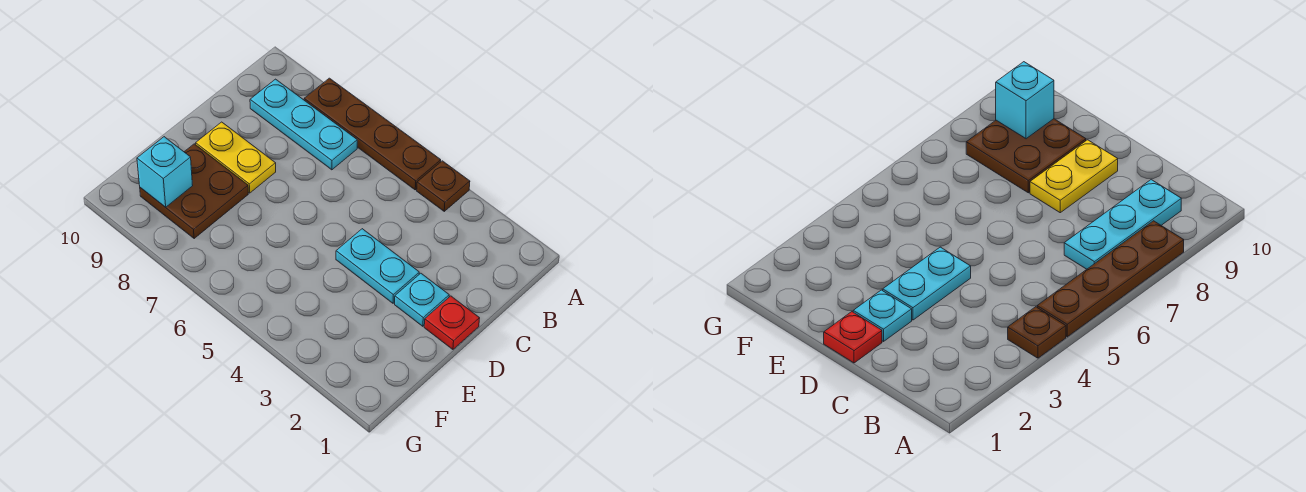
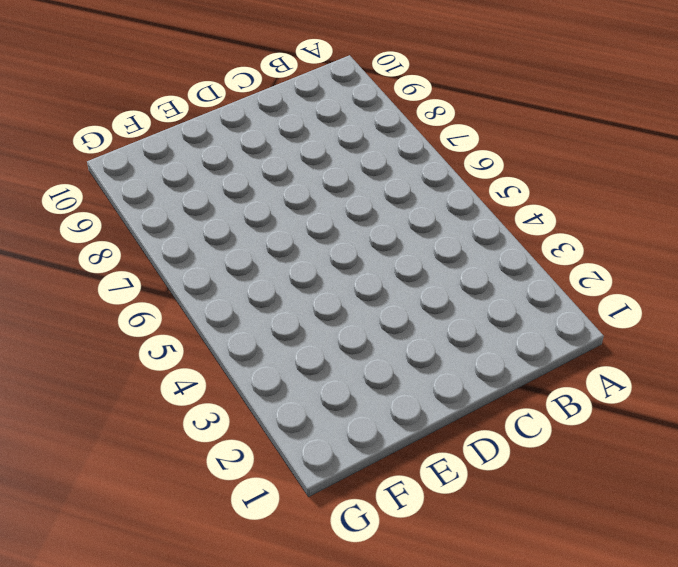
none -> brown plate A4 level 1
none -> brown plate A5:A8 level 1

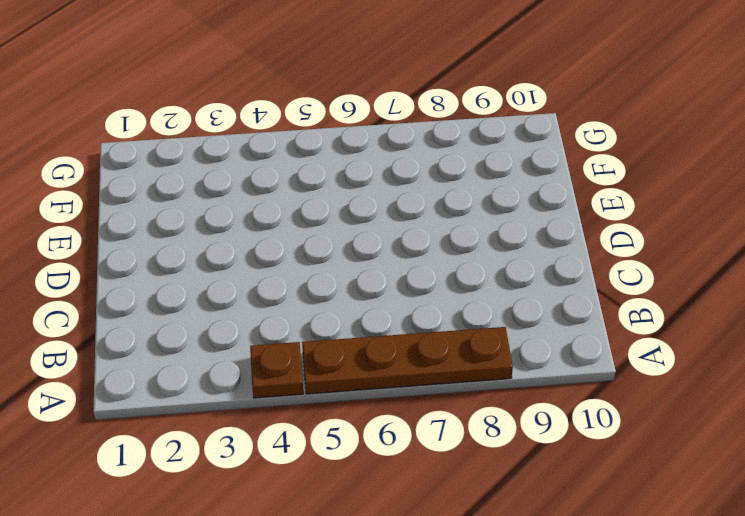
none -> cyan plate B7:B9 level 1
none -> red plate D1 level 1

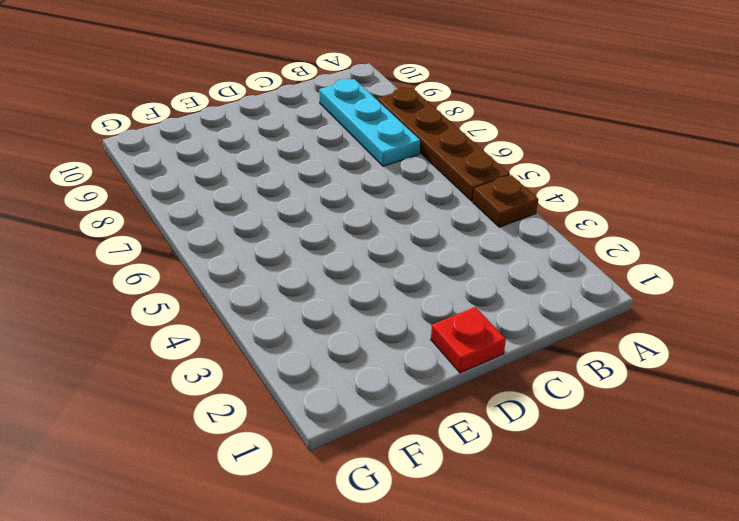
none -> cyan plate D2 level 1
none -> cyan plate D3:D4 level 1

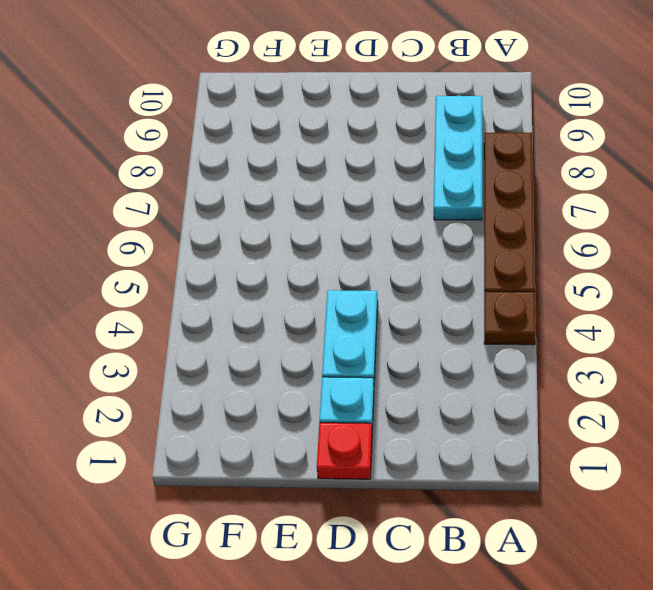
none -> yellow plate D8:D9 level 1
none -> brown plate E8:F9 level 1

